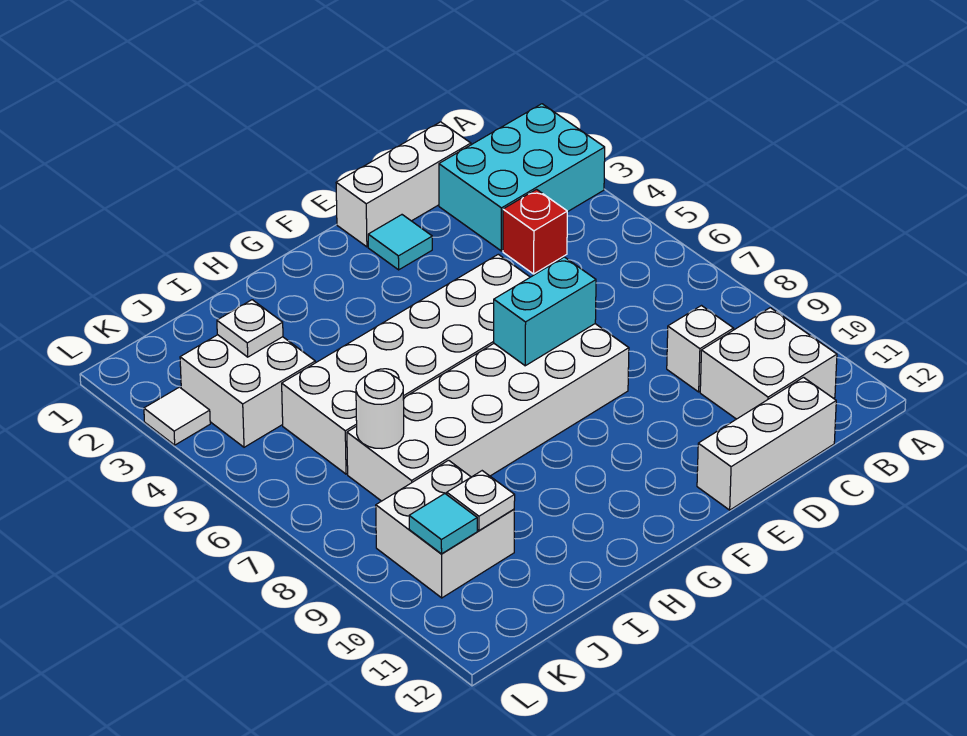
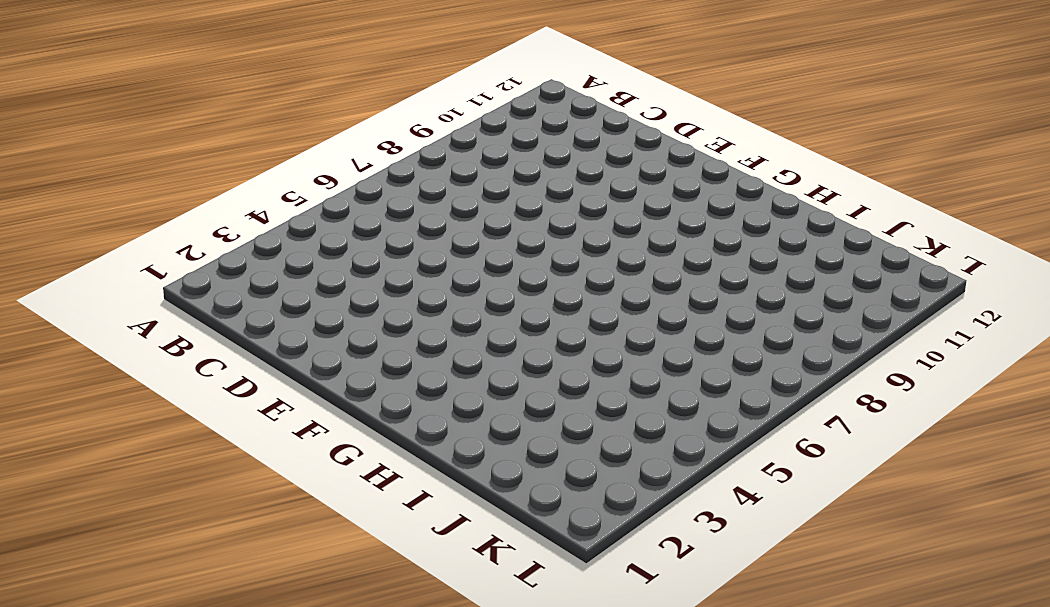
none -> cyan brick A2:C3 level 1
none -> white brick B10:C11 level 1
none -> white brick C1:E1 level 1

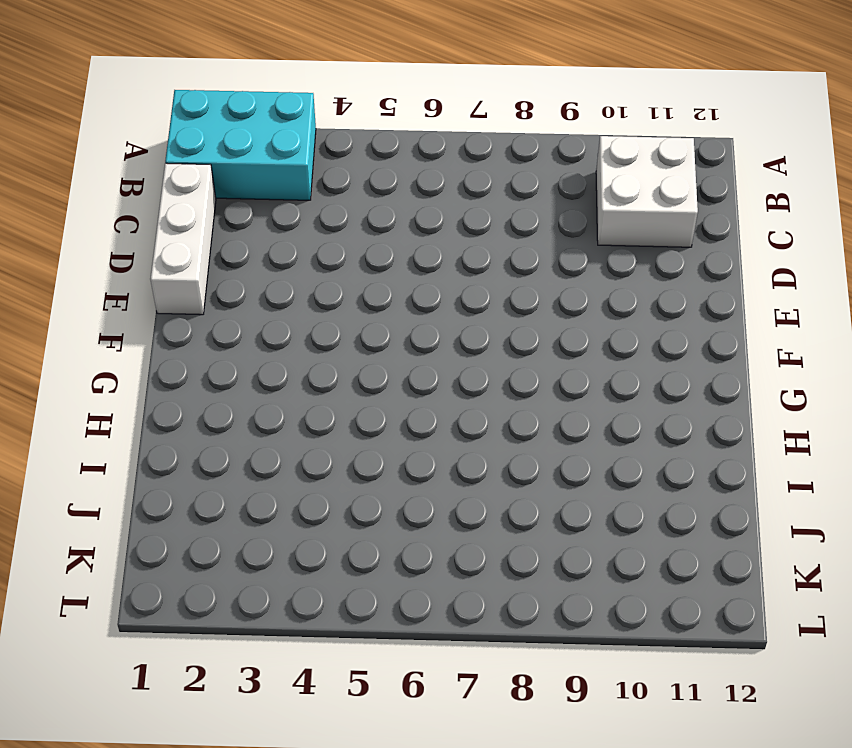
cyan brick A1:B3 level 1 -> cyan brick A2:C3 level 1
none -> red brick C4 level 1
none -> white brick C9 level 1
none -> white brick C12:E12 level 1

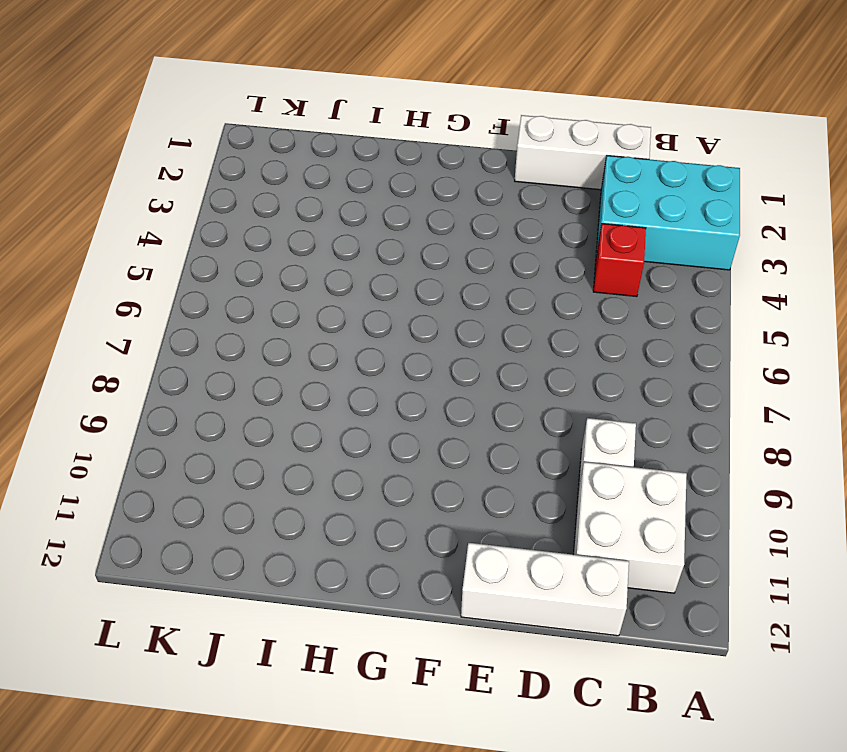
none -> cyan tile E2 level 1
none -> white brick E5:J6 level 1
none -> white brick E7:J8 level 1

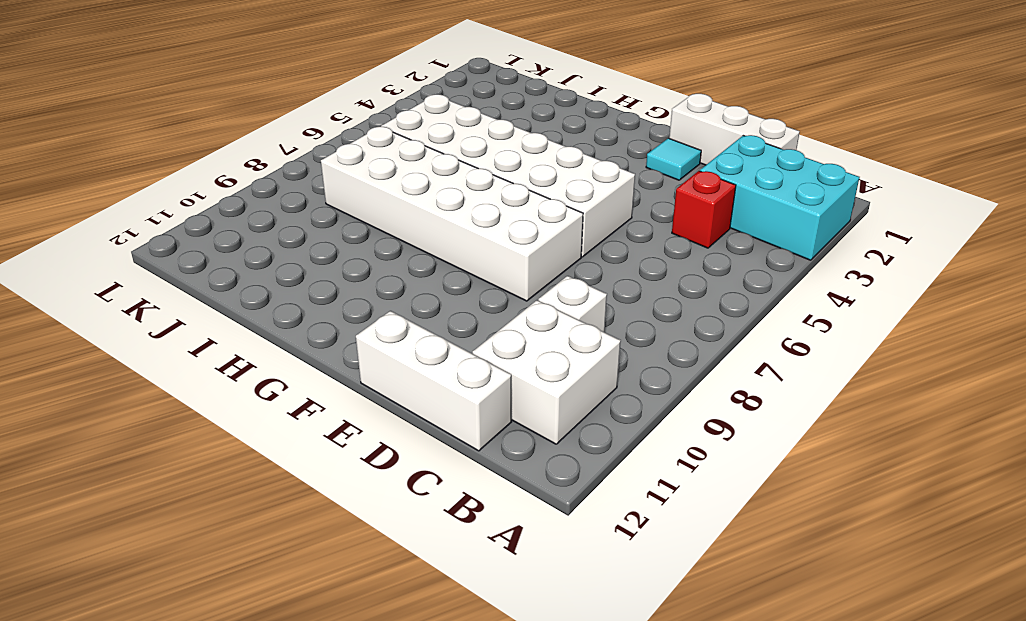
none -> white brick J3:K4 level 1
none -> white brick J9:K10 level 1
none -> white tile L3 level 1

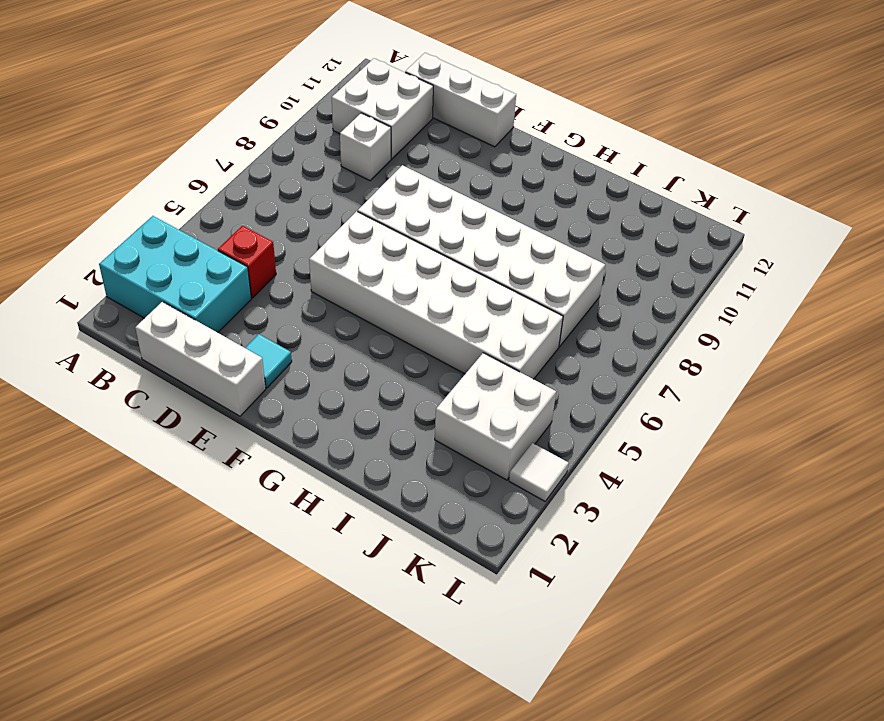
none -> white brick J9:K10 level 1
none -> cyan brick E7:F7 level 2
none -> white plate J3 level 2

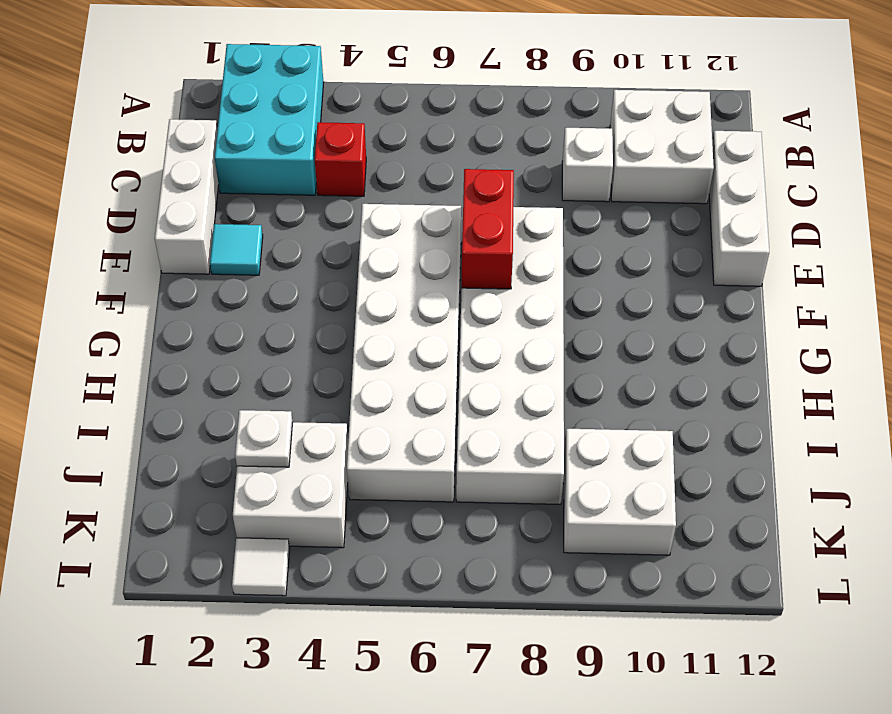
red brick E7:F7 level 2 -> cyan brick E7:F7 level 2
none -> white round brick J7 level 2
none -> white plate J10 level 2
none -> cyan tile K10 level 2

